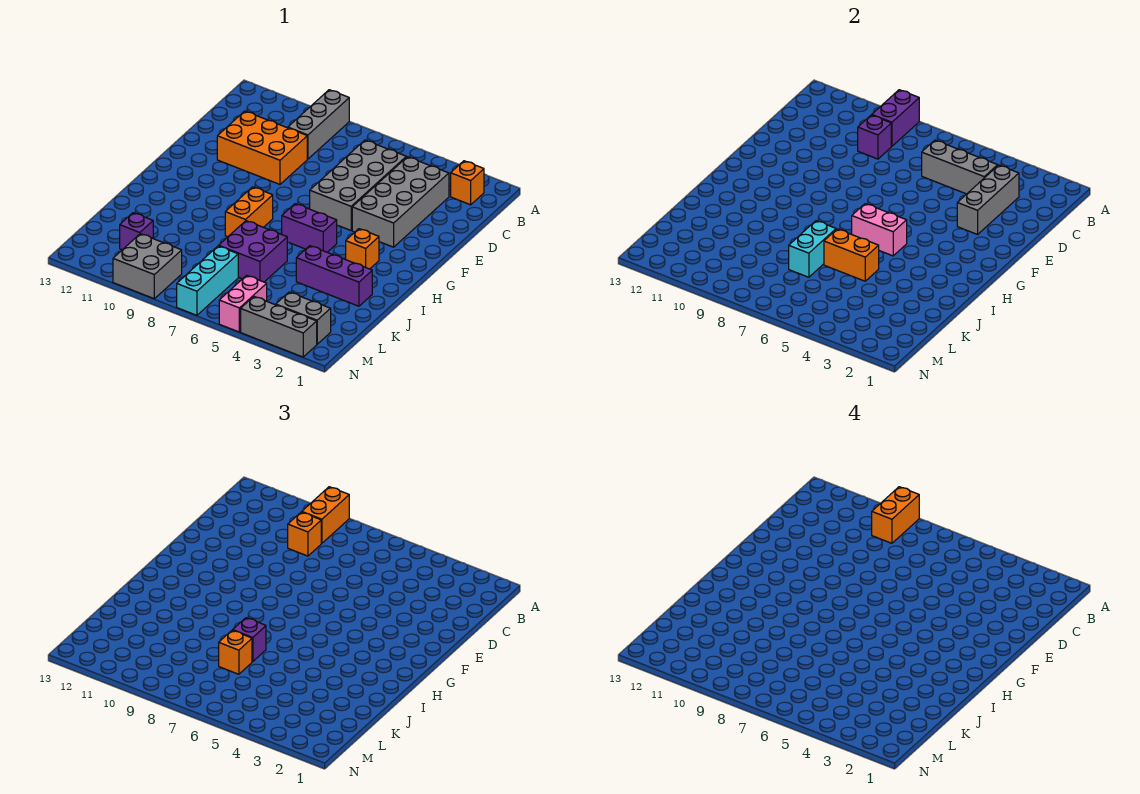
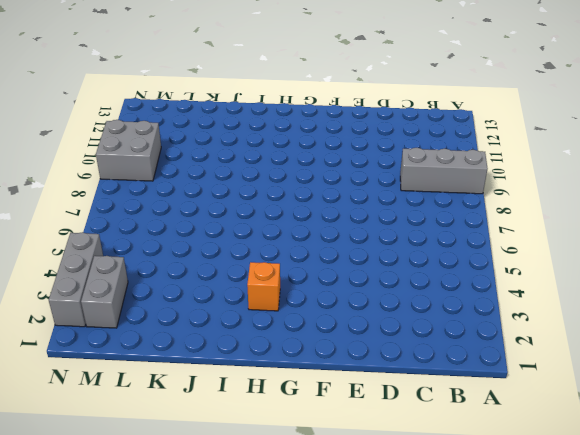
none -> orange brick B2 level 1
none -> grey brick C3:F4 level 1
none -> grey brick C5:F6 level 1

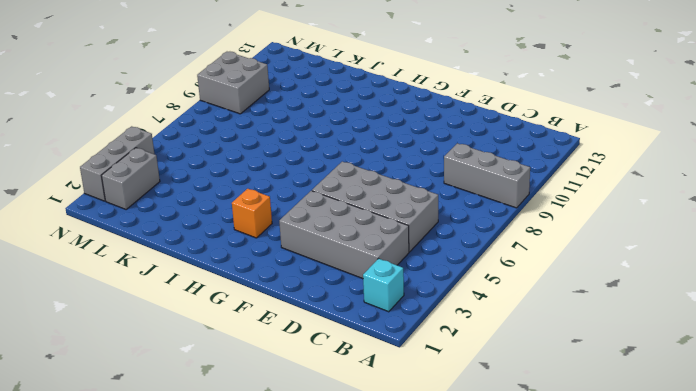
cyan brick B2 level 1 -> orange brick B2 level 1
none -> orange brick D9:E11 level 1
none -> purple brick H5:H6 level 1
none -> orange brick H8:I8 level 1

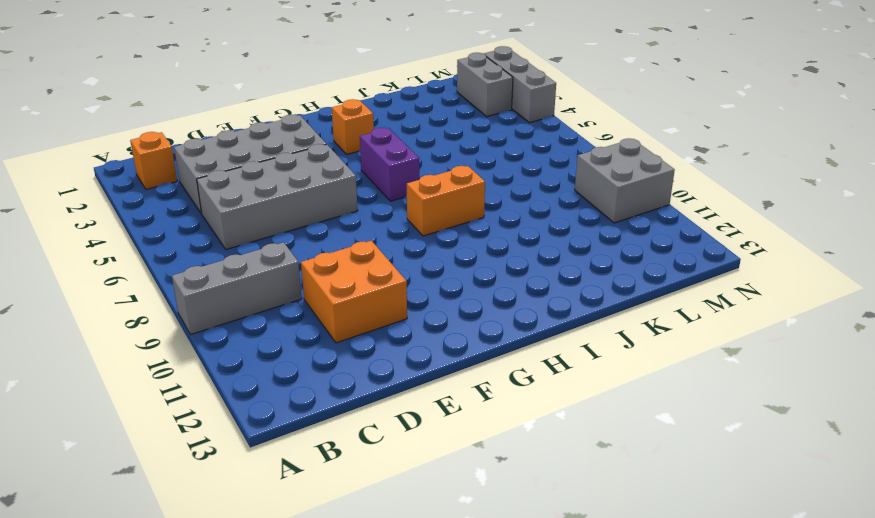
orange brick D10:E11 level 1 -> orange brick D9:E11 level 1
none -> purple brick J2:J4 level 1
none -> purple brick J6:K7 level 1
none -> cyan brick L7:N7 level 1

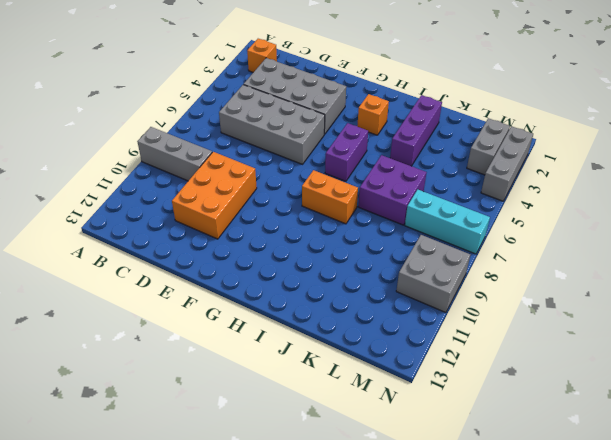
none -> purple brick L11 level 1
none -> pink brick M5:N5 level 1
none -> purple brick A9:B9 level 2

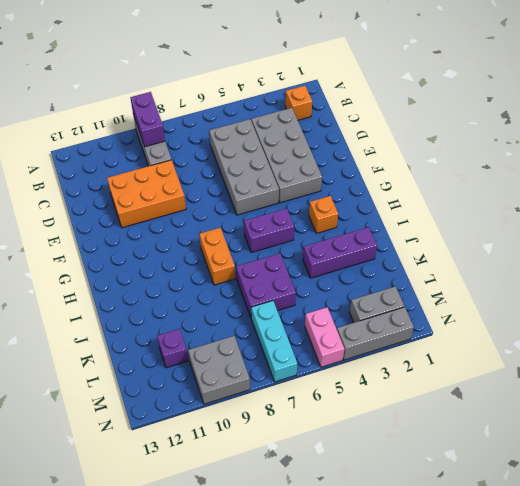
none -> grey brick C3:E3 level 2
none -> grey brick C4:C6 level 2
none -> purple brick C9 level 2

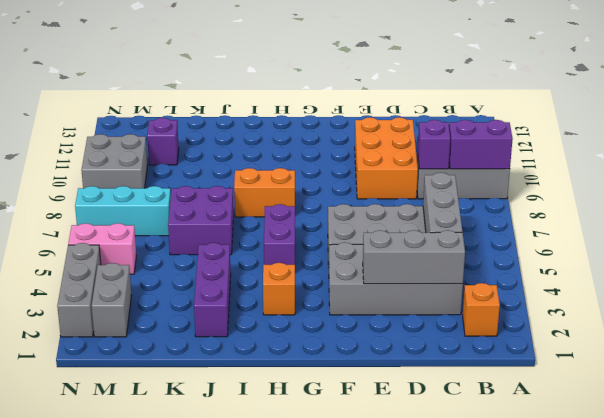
none -> pink brick H5:H6 level 2
none -> orange brick J5:J6 level 2
none -> cyan brick J7:K7 level 2

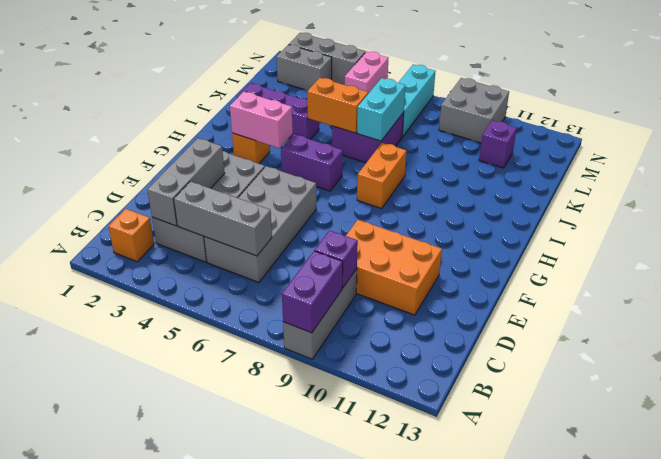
pink brick H3:H4 level 2 -> pink brick H5:H6 level 2
none -> orange brick A9:B9 level 3
none -> orange brick C9 level 3
none -> purple brick J7 level 3

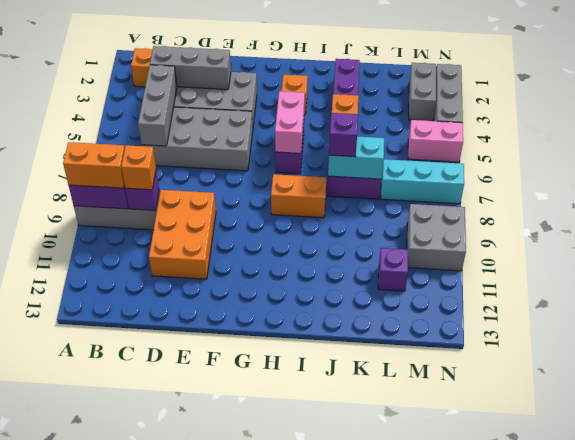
none -> orange brick K7 level 3
none -> orange brick A9:B9 level 4

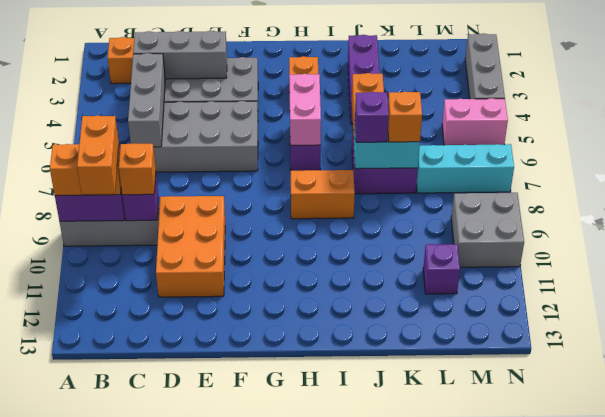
orange brick B9:B10 level 4 -> orange brick A9:B9 level 4
none -> grey brick M2:M3 level 1

